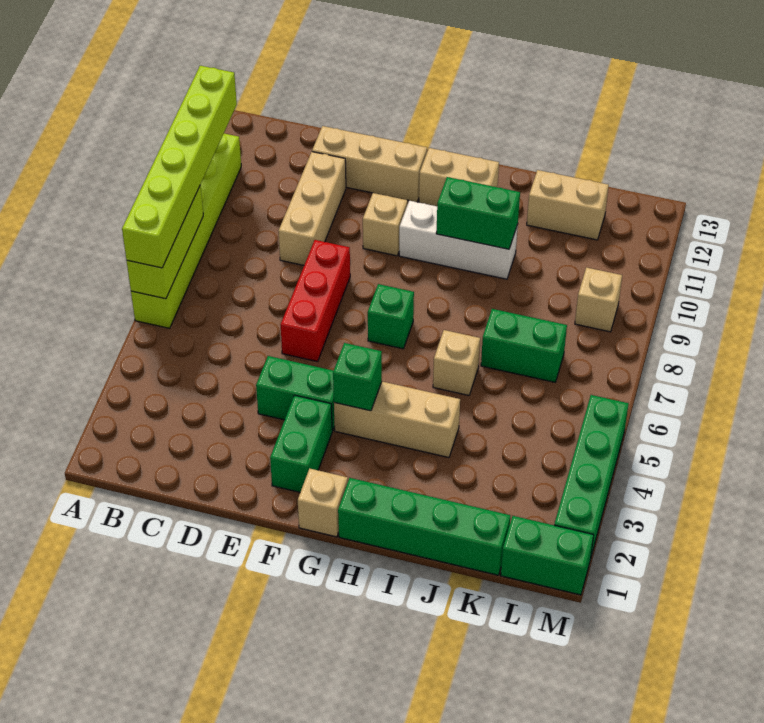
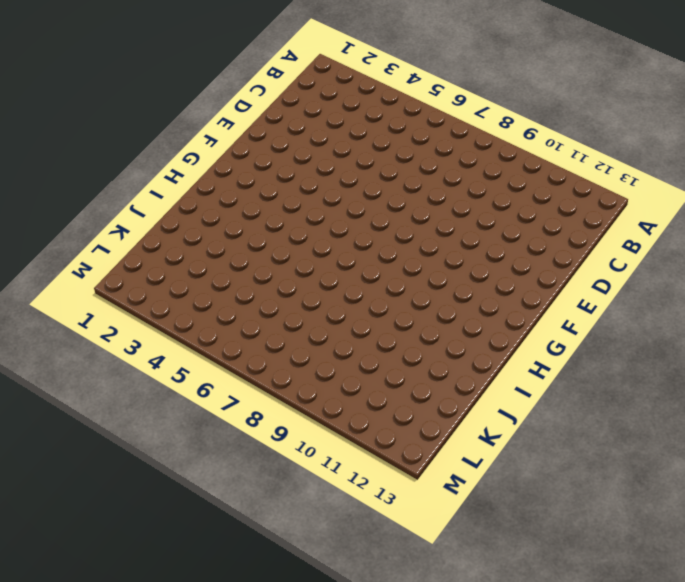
none -> lime brick A6:A11 level 1
none -> tan brick D9:D11 level 1
none -> tan brick D12:F12 level 1

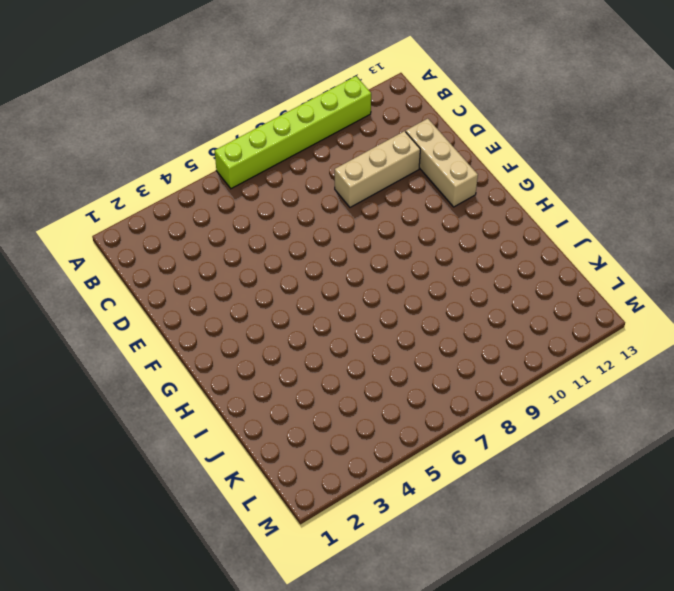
none -> green brick E4:F4 level 1
none -> red brick E6:E8 level 1
none -> green brick F2:F3 level 1

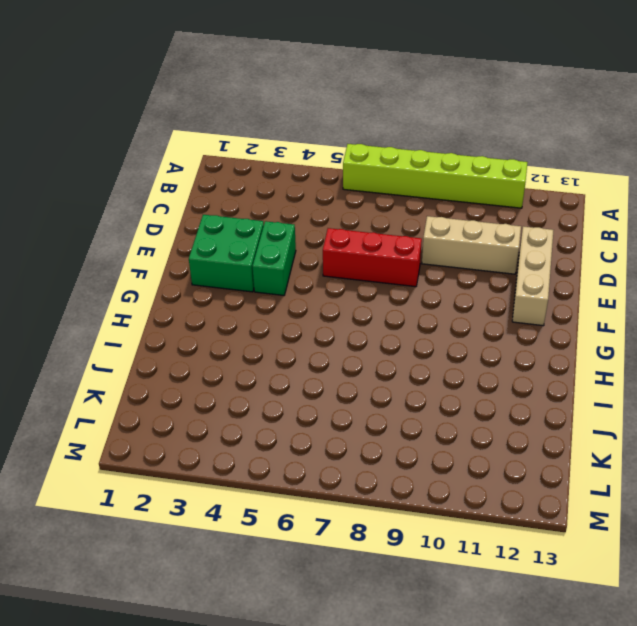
green brick E2:F3 level 1 -> green brick F2:F3 level 1
none -> tan brick F10 level 1
none -> tan brick G1 level 1
none -> tan brick G4:I4 level 1

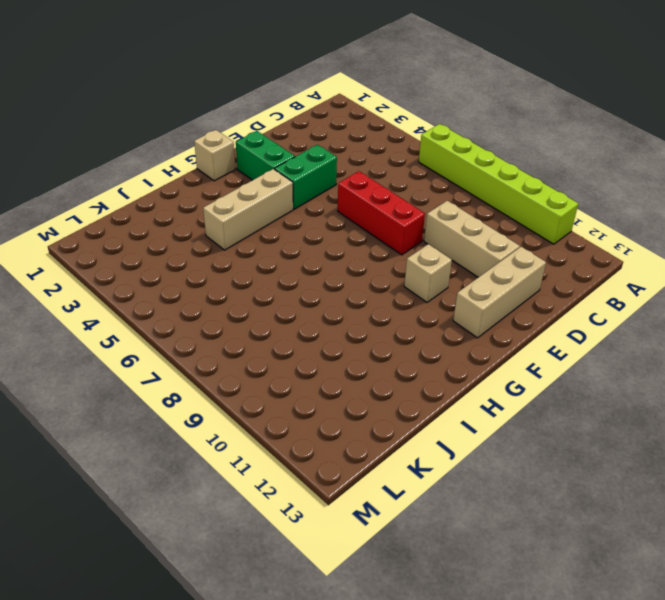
none -> green brick G7 level 1
none -> white brick G10:I10 level 1
none -> tan brick G12:H12 level 1

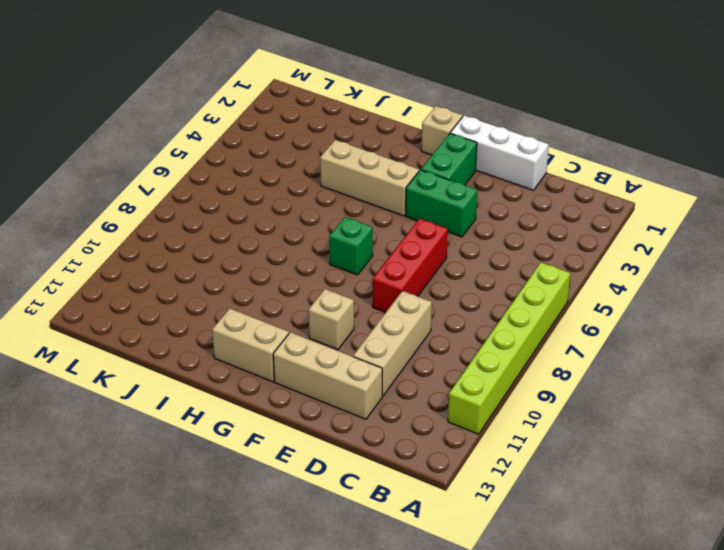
white brick D1:F1 level 1 -> white brick G10:I10 level 1
none -> green brick H1:K1 level 1
none -> tan brick I6 level 1
none -> green brick J7:K7 level 1

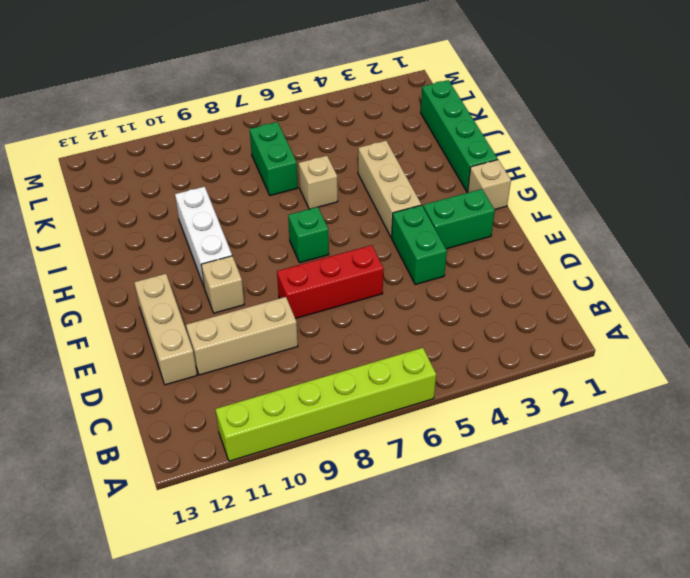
none -> tan brick G12:H12 level 1
none -> tan brick J12:K12 level 1
none -> green brick L1:M1 level 1

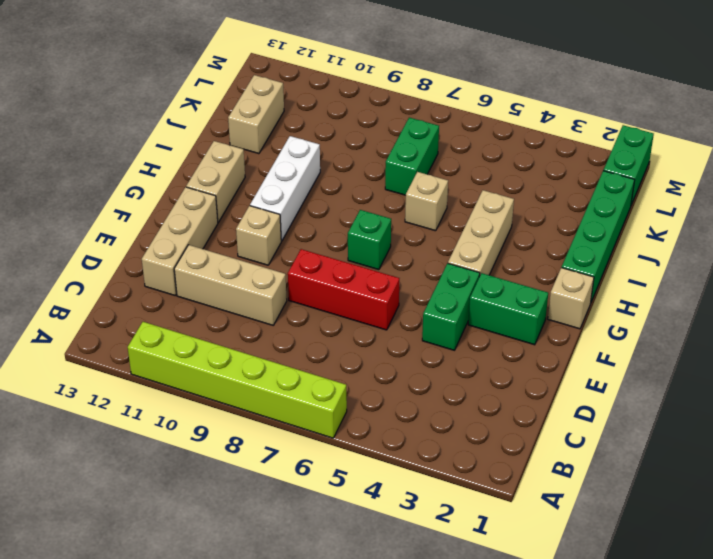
none -> tan brick L9 level 1
none -> green brick M2:M5 level 1
none -> lime brick A6:A8 level 2

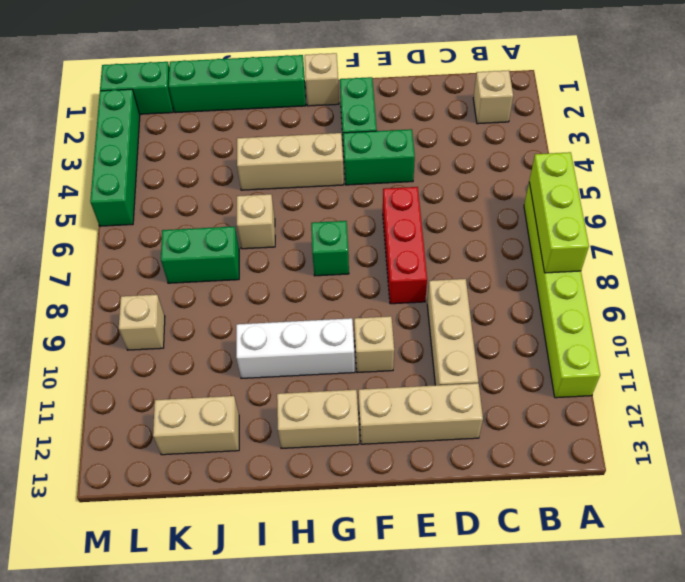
tan brick B2 level 1 -> none
none -> green brick G4 level 2
none -> green brick H10:I10 level 2
none -> lime brick A6:A11 level 3

